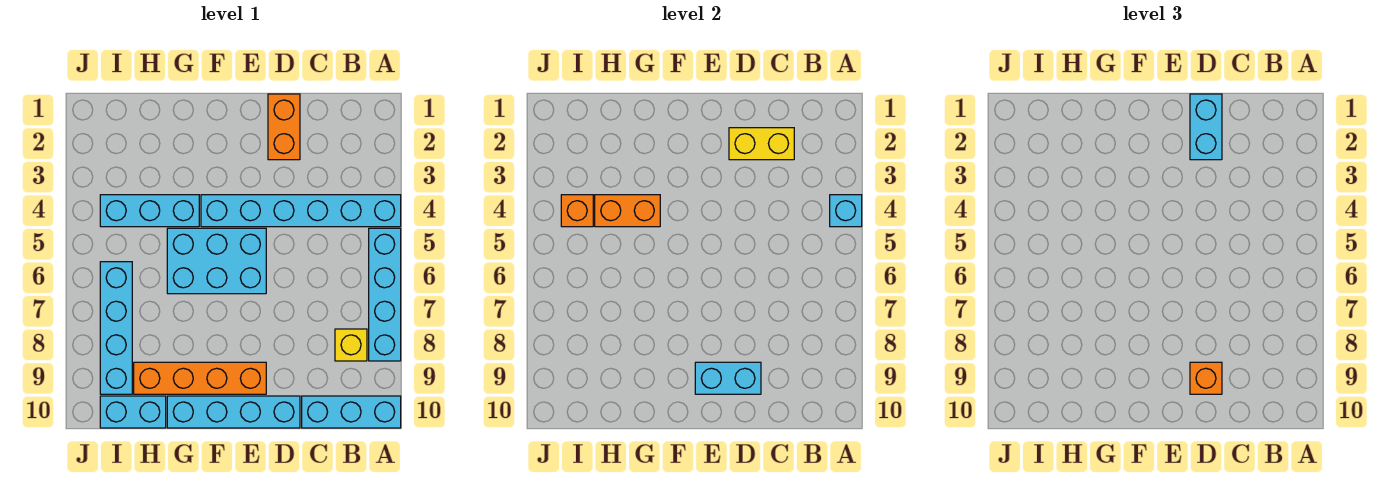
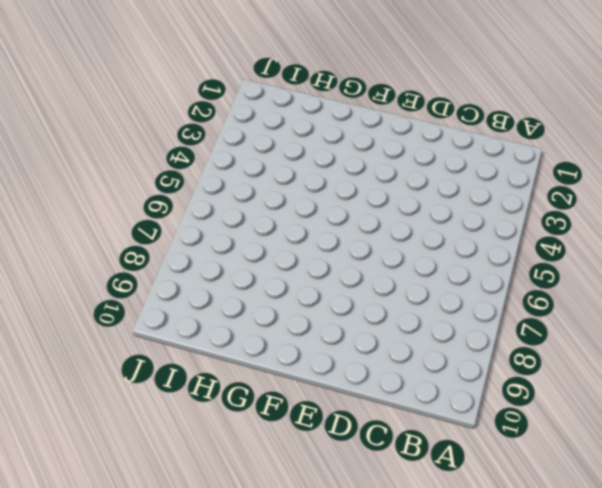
none -> cyan brick A4:F4 level 1
none -> cyan brick A5:A8 level 1
none -> cyan brick A10:C10 level 1

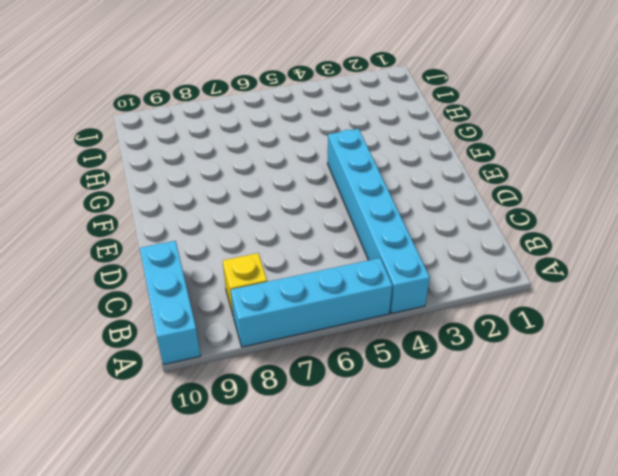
none -> orange brick D1:D2 level 1
none -> cyan brick D10:G10 level 1
none -> cyan brick E5:G6 level 1

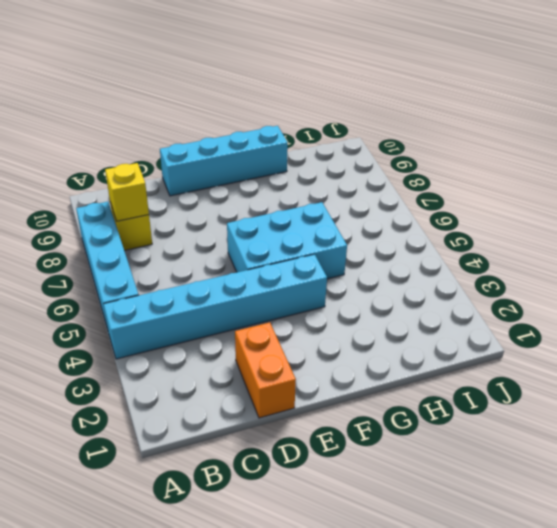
yellow brick B8 level 2 -> none
none -> cyan brick A10:C10 level 1
none -> orange brick E9:H9 level 1
none -> cyan brick G4:I4 level 1

